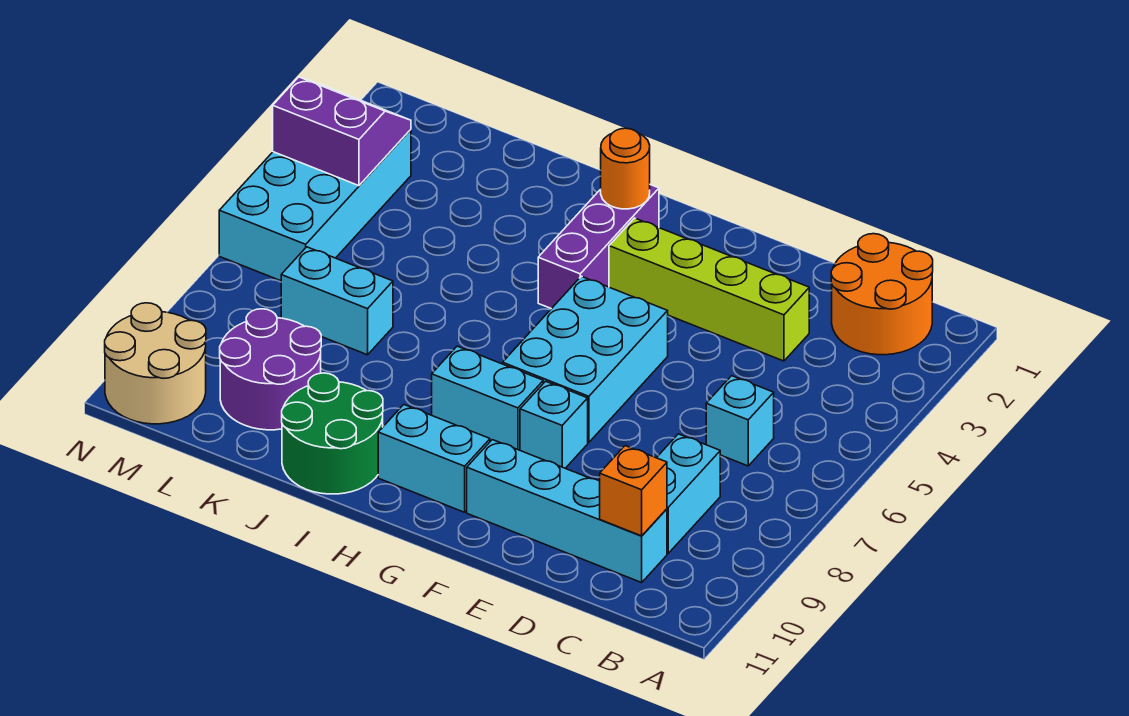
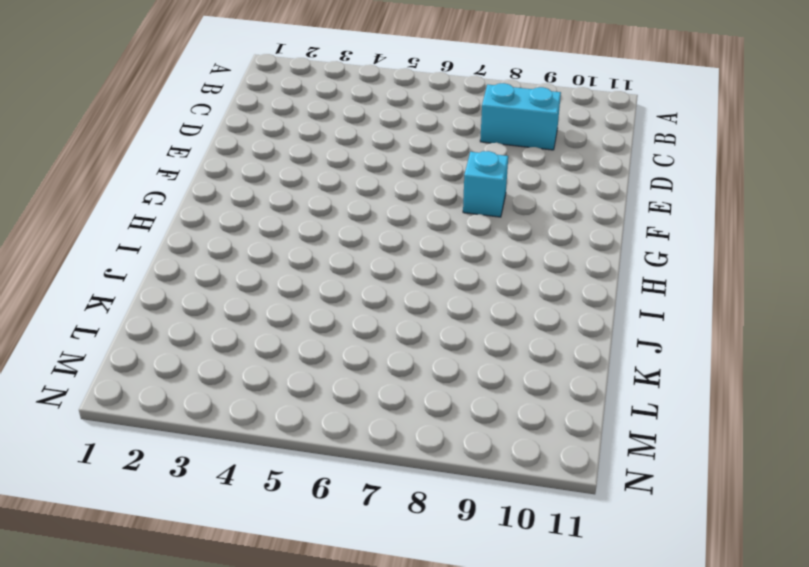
none -> orange round brick B1:C2 level 1
none -> cyan brick C6 level 1
none -> cyan brick C10:F10 level 1

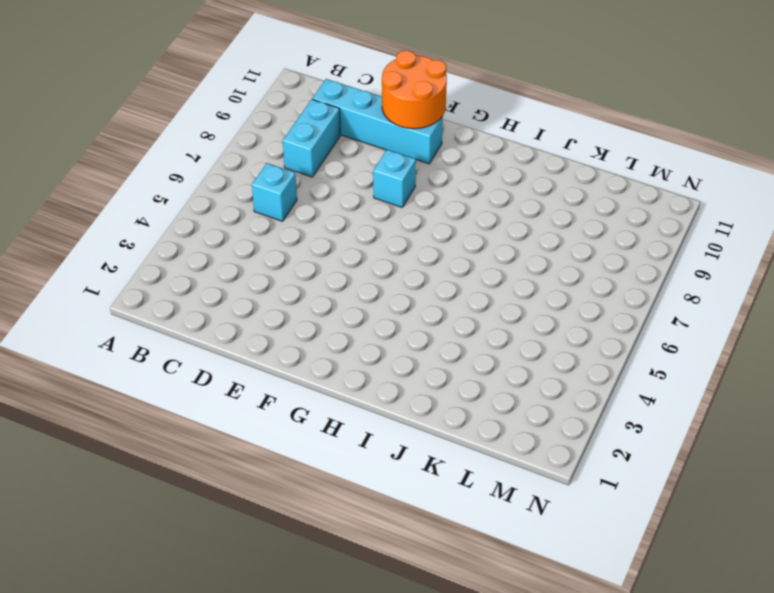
orange round brick E10:F11 level 2 -> orange round brick B1:C2 level 1
none -> lime brick D3:G3 level 1
none -> cyan brick F5:G7 level 1
none -> cyan brick G8:H8 level 1

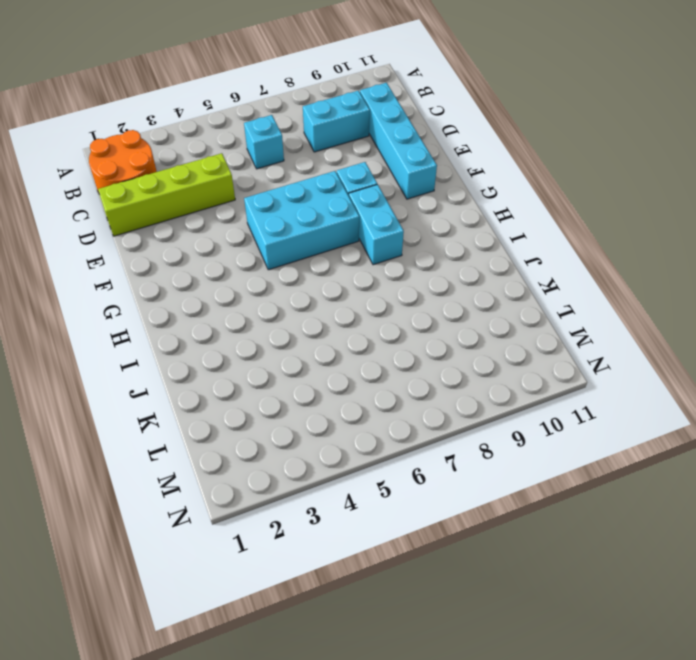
lime brick D1:D4 level 1 -> lime brick D3:G3 level 1
none -> cyan brick G10:H10 level 1
none -> purple brick H2:H4 level 1
none -> green round brick I10:J11 level 1

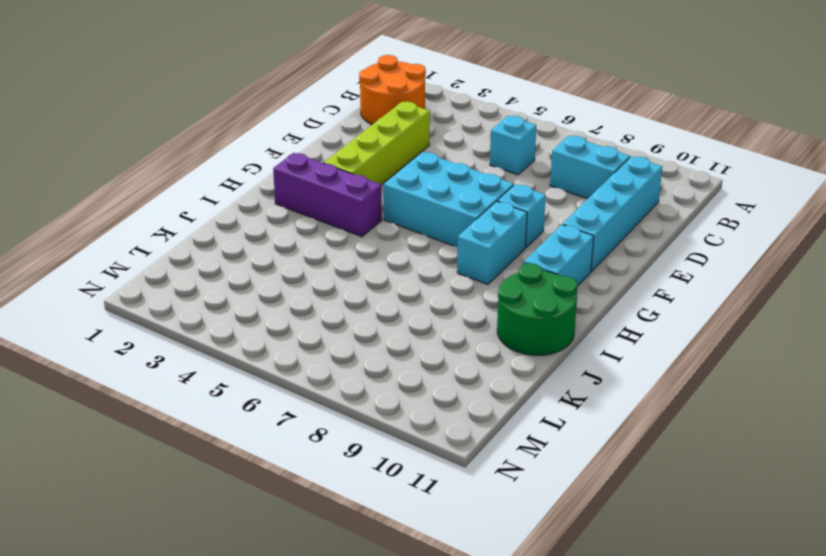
none -> cyan brick K7:L7 level 1
none -> purple round brick K9:L10 level 1
none -> cyan brick M3:N6 level 1

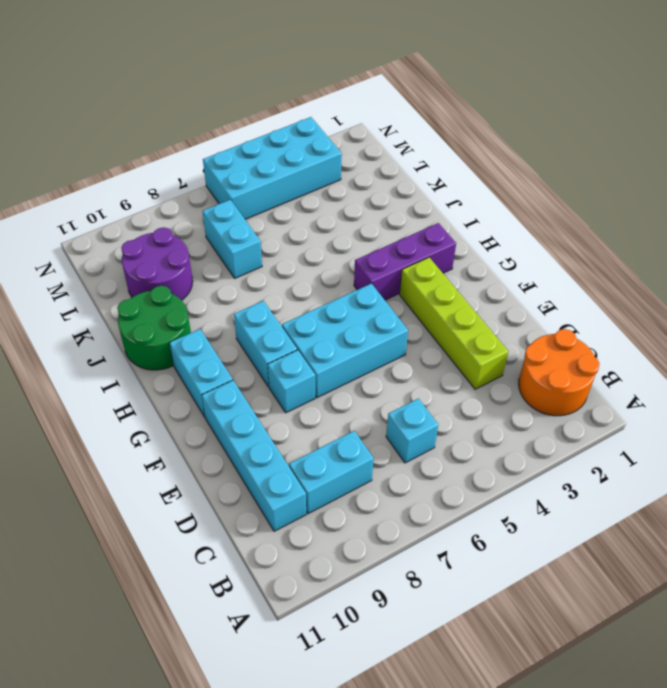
none -> tan round brick M10:N11 level 1
none -> orange brick C10 level 2
none -> orange round brick H2 level 2

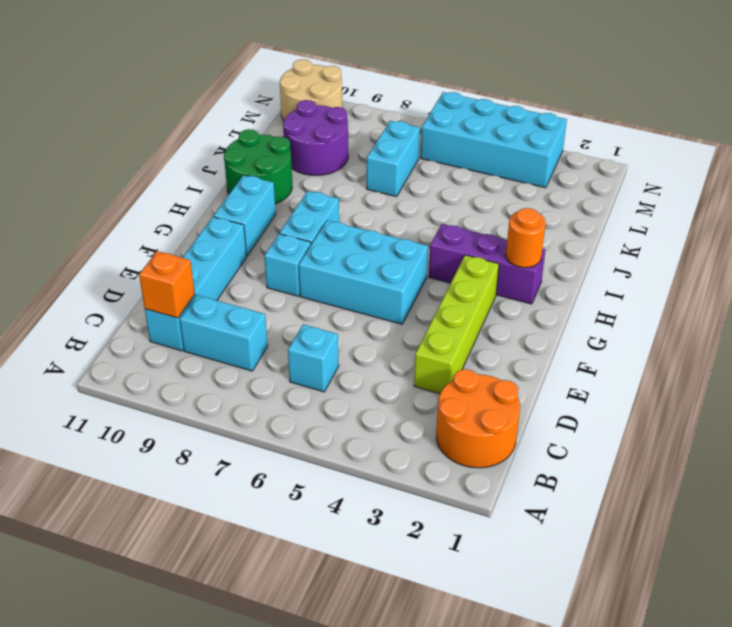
none -> purple slope M3:N4 level 2 top 4

